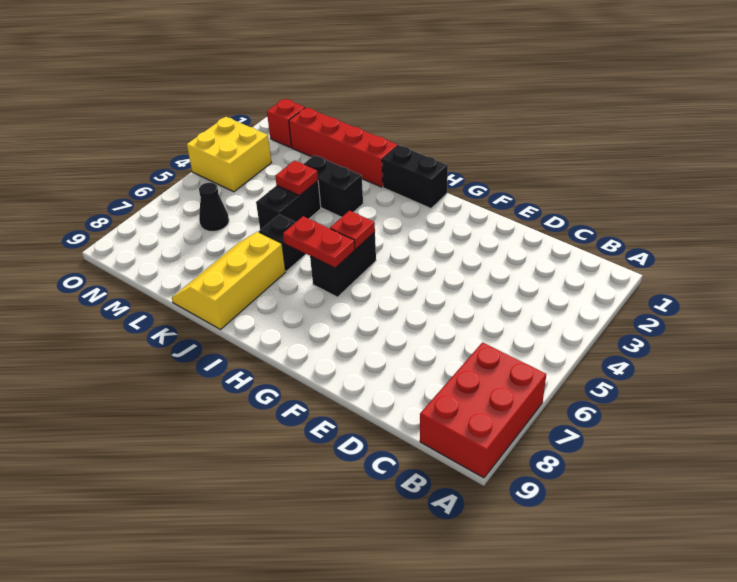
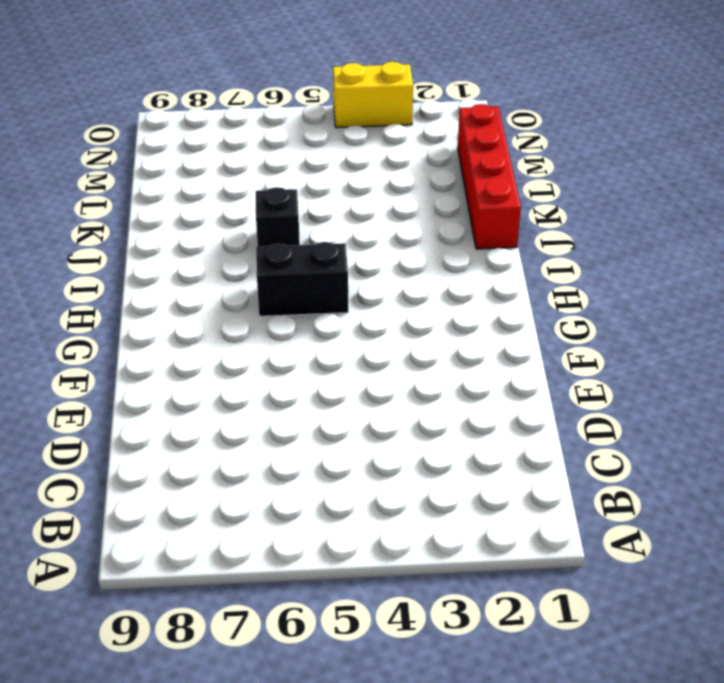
yellow brick O3:O4 level 1 -> yellow brick N3:O4 level 1
none -> red brick A7:B9 level 1
none -> black brick H1:I1 level 1
none -> black brick J3:K3 level 1

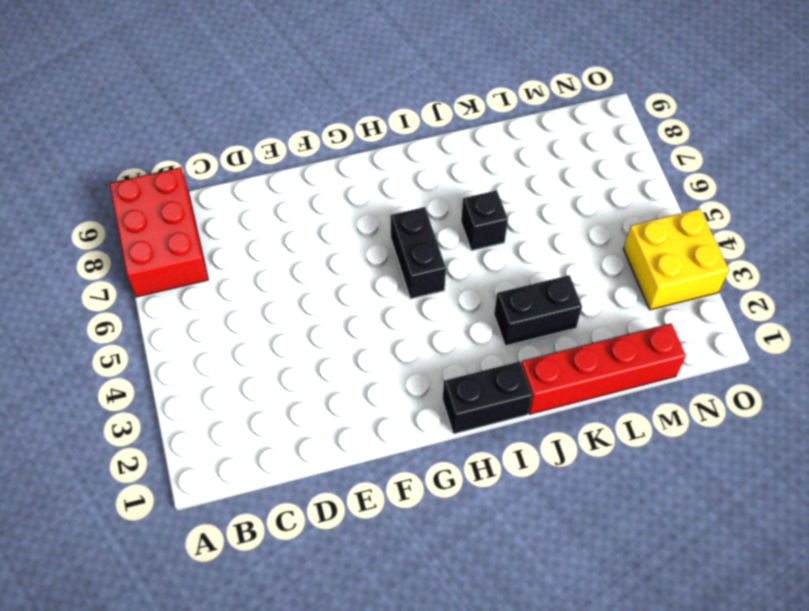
none -> yellow slope J7:K9 level 1 top J
none -> black brick K4:K5 level 1
none -> black cone M6 level 1

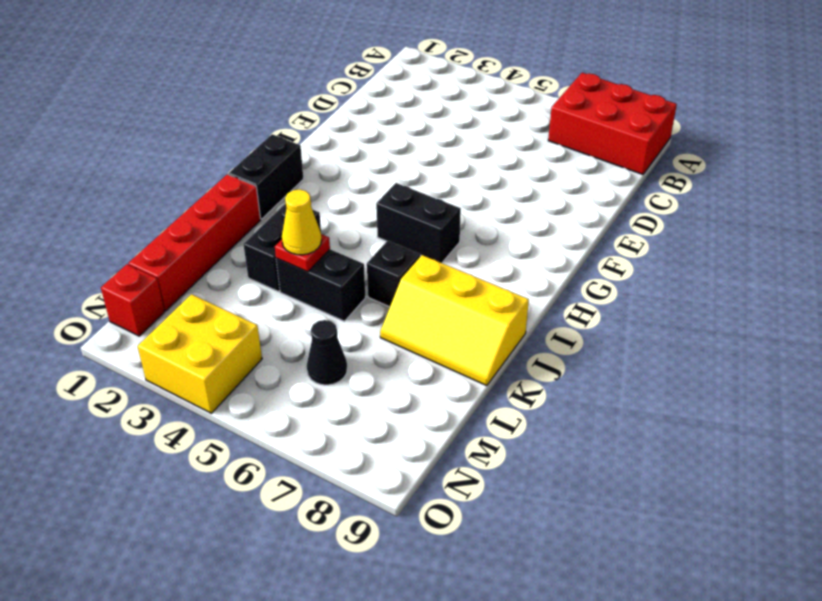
yellow cone K4 level 3 -> none
none -> red plate H5 level 2
none -> red plate H6:I6 level 2

